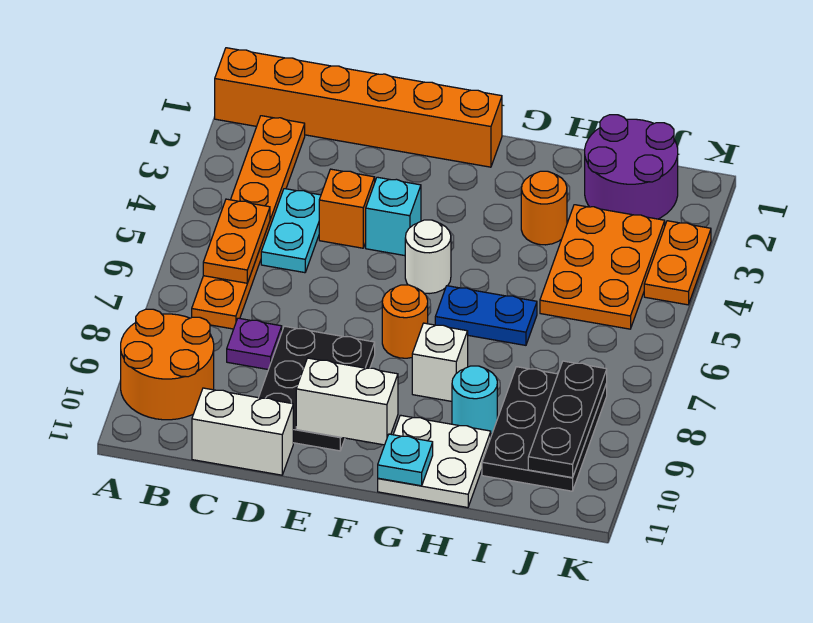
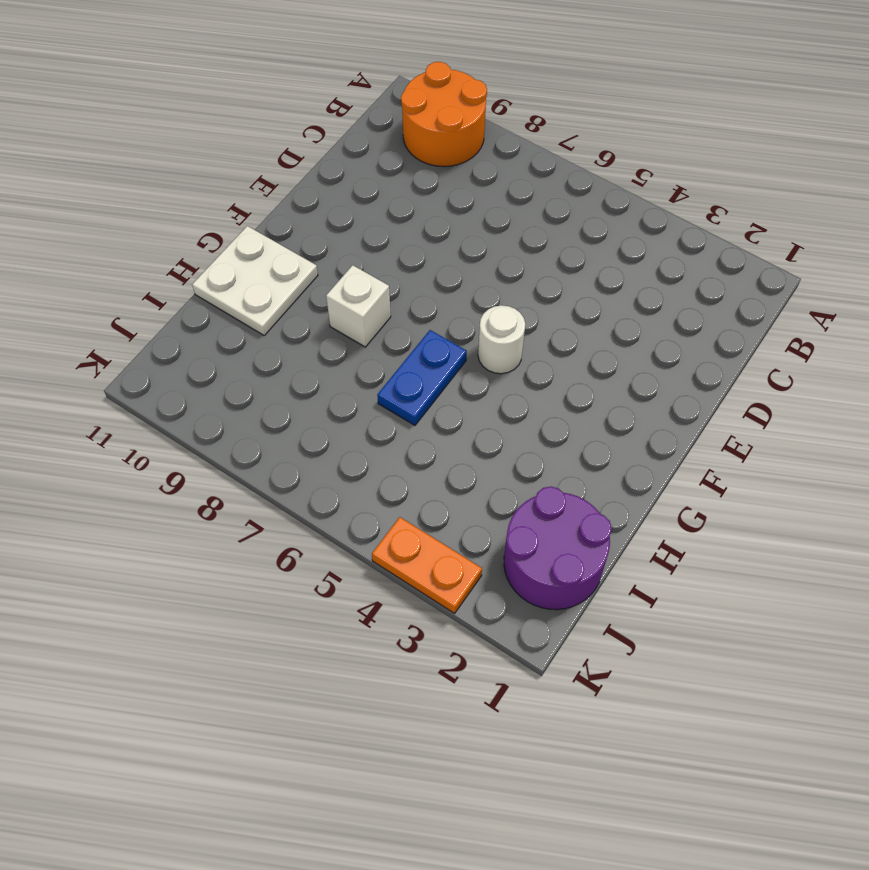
none -> orange brick A1:F1 level 1
none -> orange plate B2:B7 level 1
none -> cyan plate C4:C5 level 1

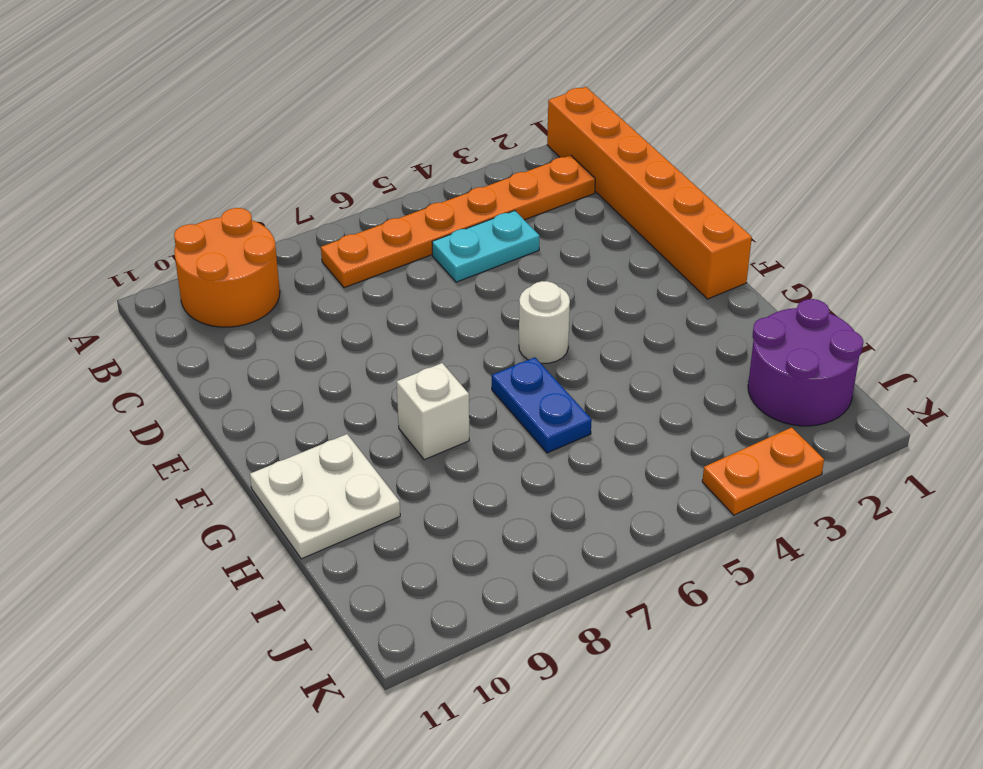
none -> purple plate C8 level 1
none -> white brick C11:D11 level 1
none -> orange brick D4 level 1

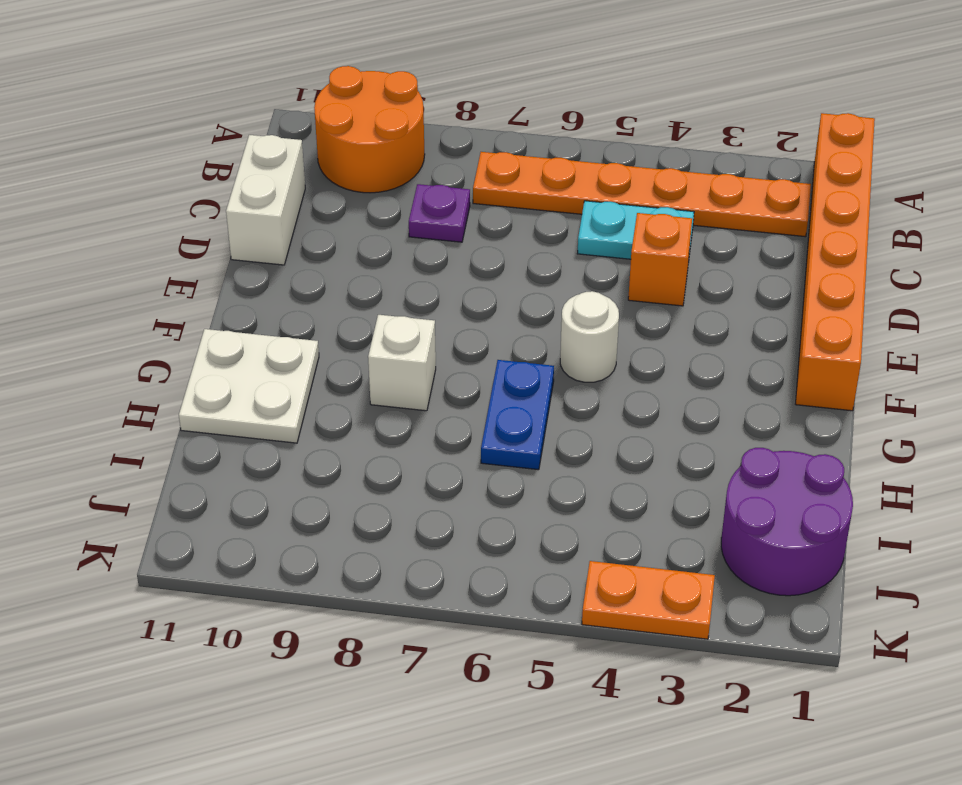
none -> black plate D8:E10 level 1
none -> cyan brick E4 level 1
none -> orange round brick F7 level 1

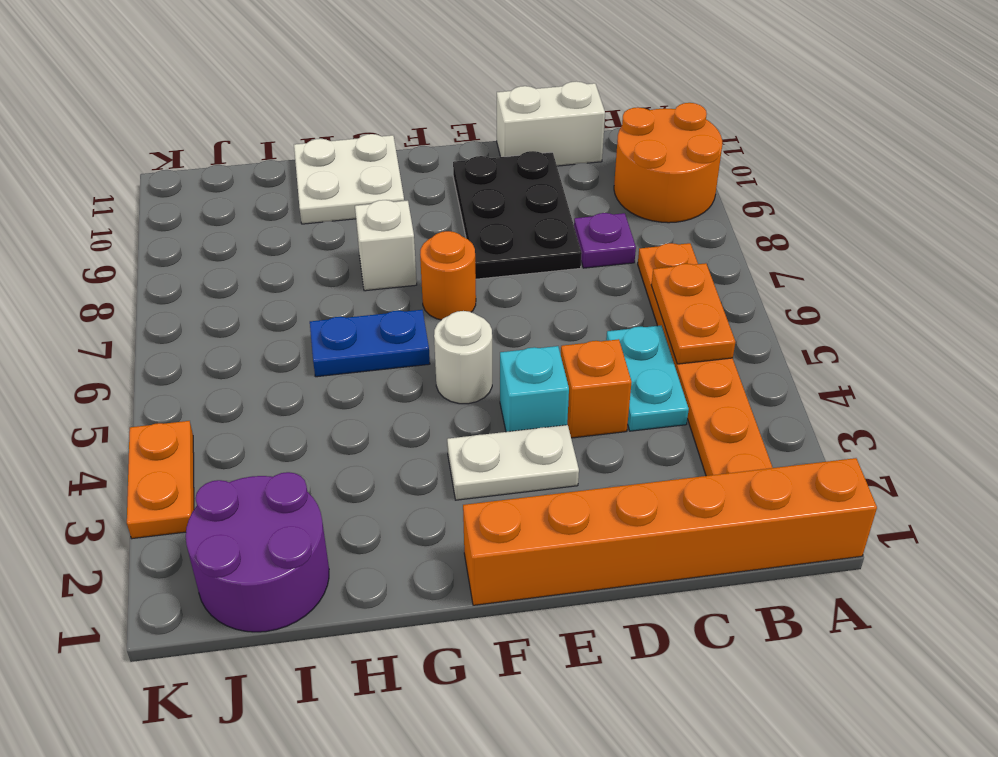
white plate E3:F3 level 1 -> none
none -> orange round brick H3 level 1
none -> cyan round brick H9 level 1
none -> orange plate I3:J5 level 1

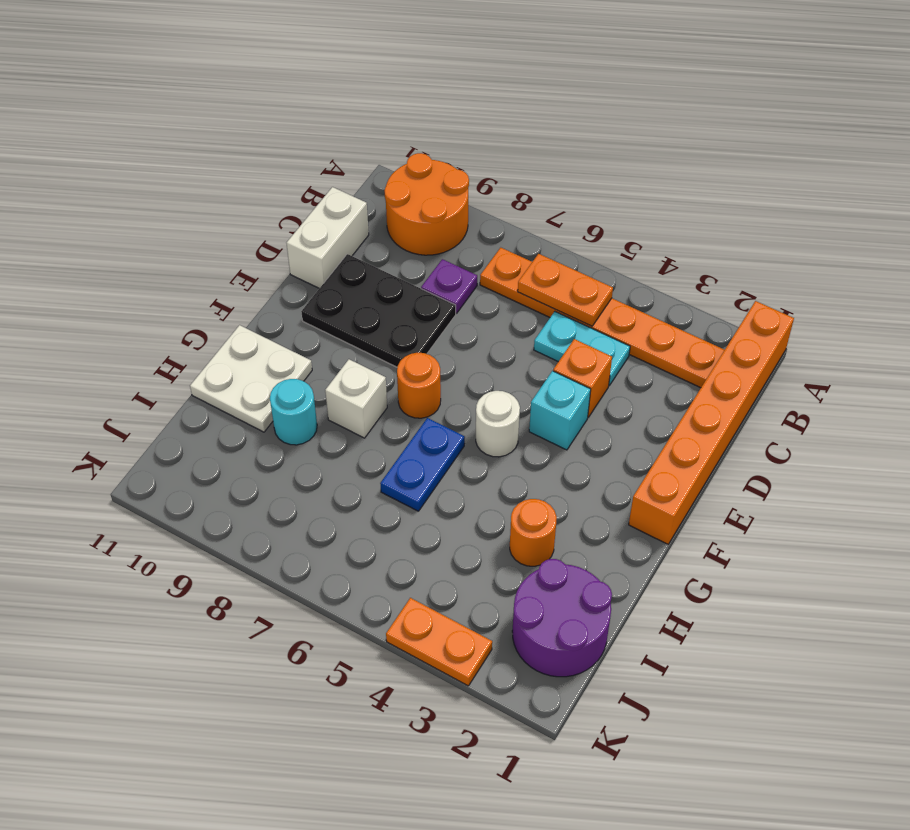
none -> orange plate I3:J5 level 1
none -> black plate I8:J10 level 1
none -> white brick E10:F10 level 2

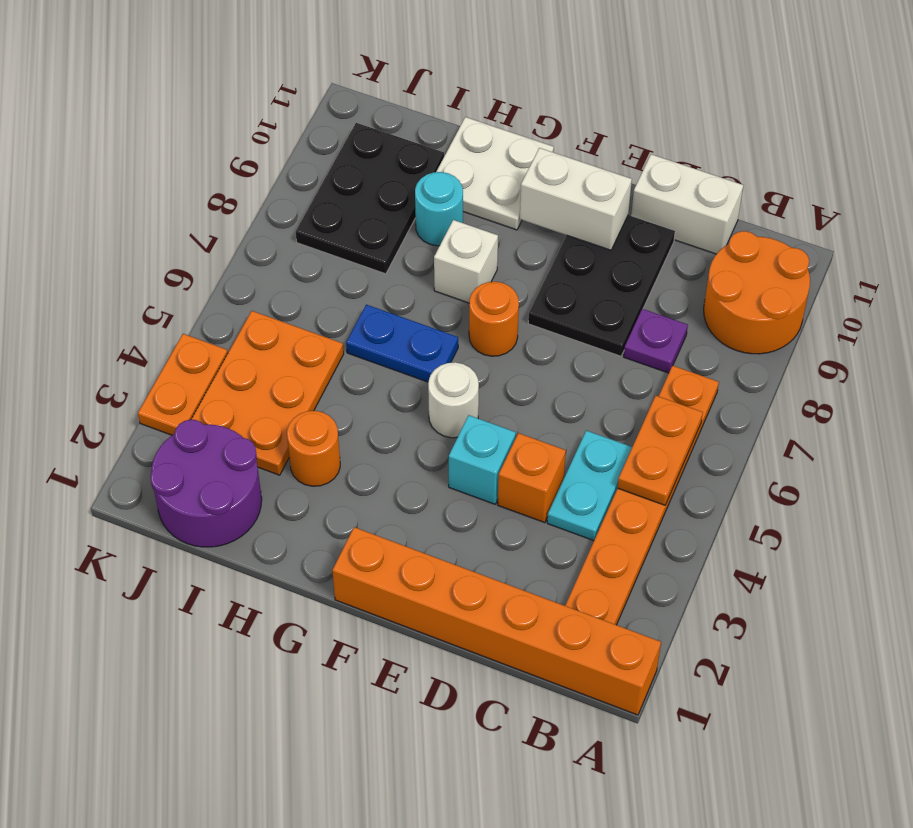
none -> cyan plate G11 level 2
none -> black plate J8:J10 level 2

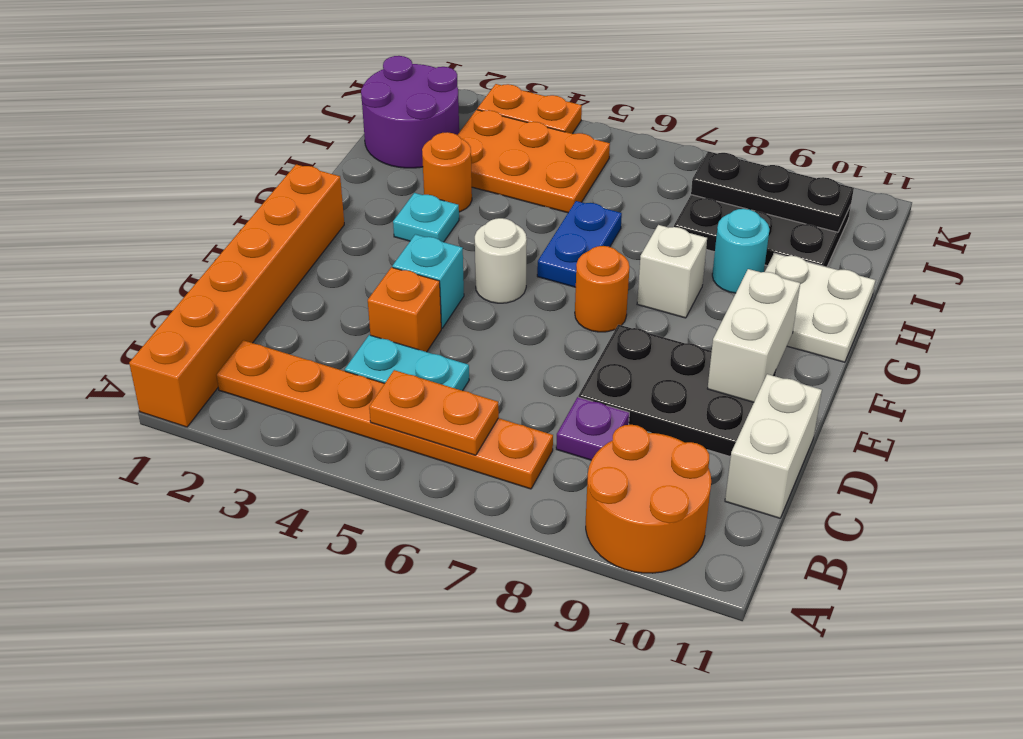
cyan plate G3 level 1 -> cyan plate G11 level 2

